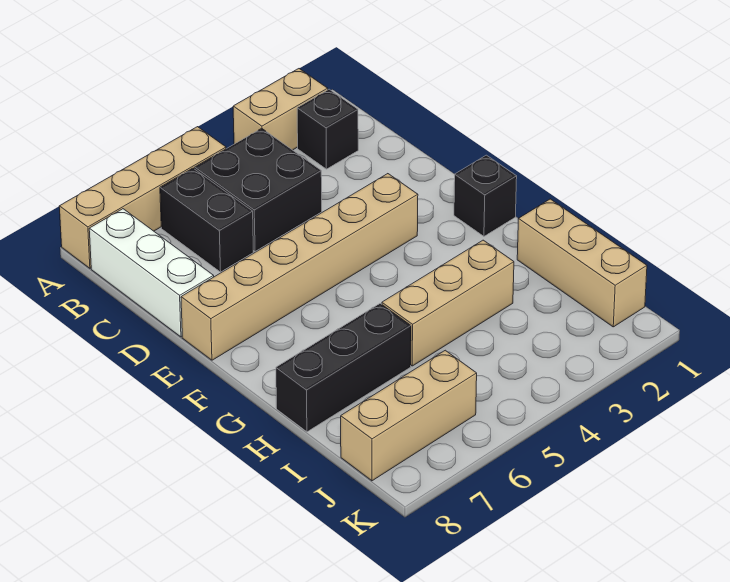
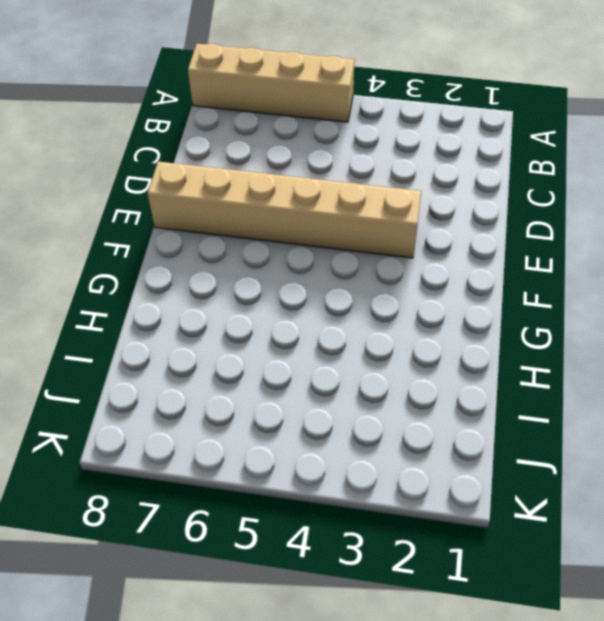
none -> tan brick A2:A3 level 1
none -> black brick B2 level 1
none -> black brick B4:C5 level 1

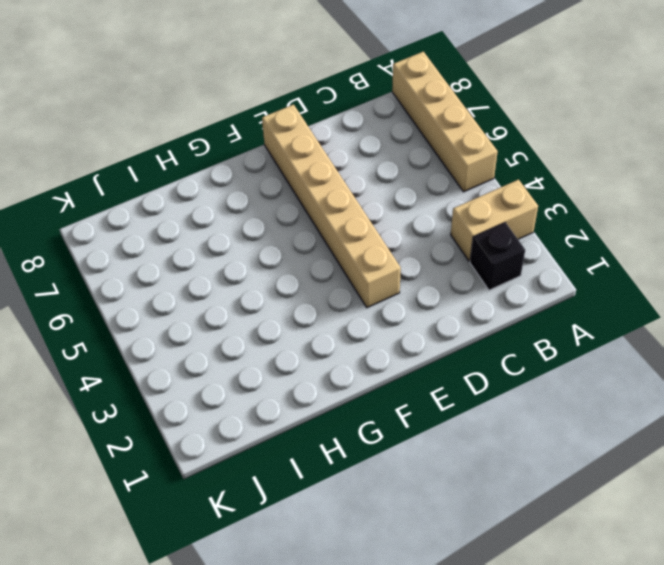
tan brick A3:B3 level 1 -> tan brick A2:A3 level 1
none -> black brick B4:C5 level 1
none -> black brick B6:C6 level 1
none -> white brick B8:D8 level 1

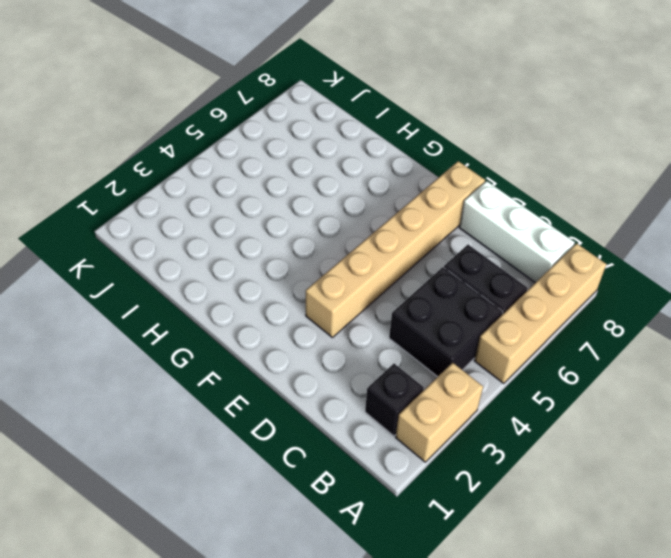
none -> black brick F1 level 1
none -> tan brick H1:J1 level 1
none -> tan brick H3:H5 level 1

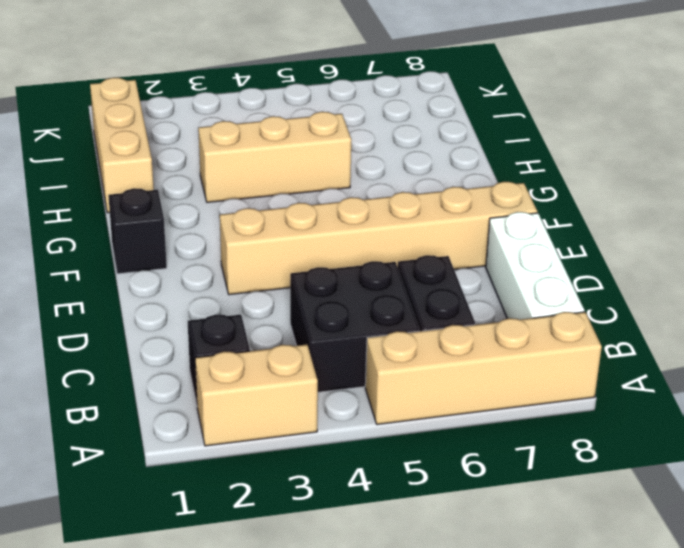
none -> black brick H6:H8 level 1
none -> tan brick J6:J8 level 1

